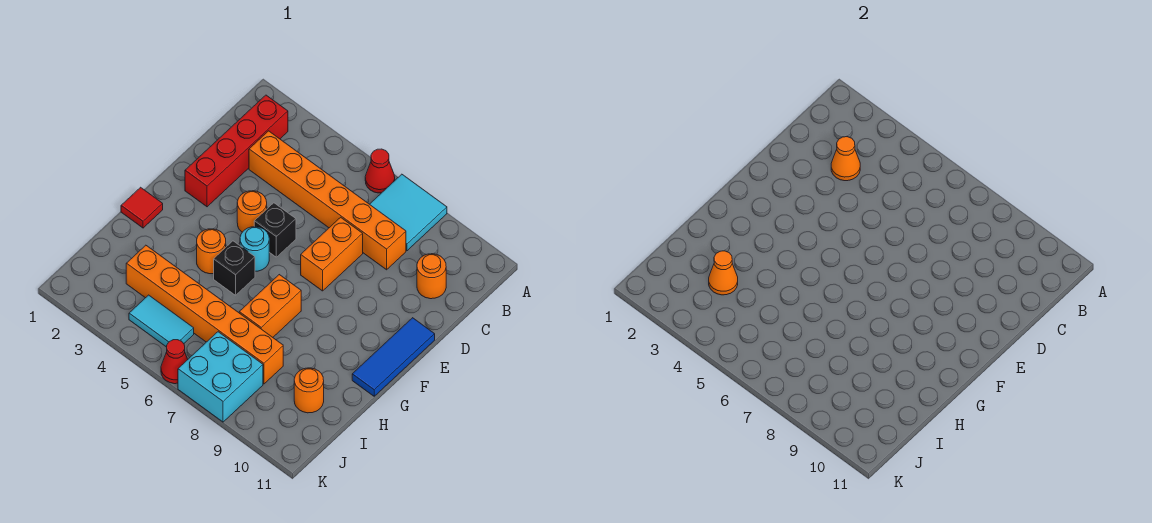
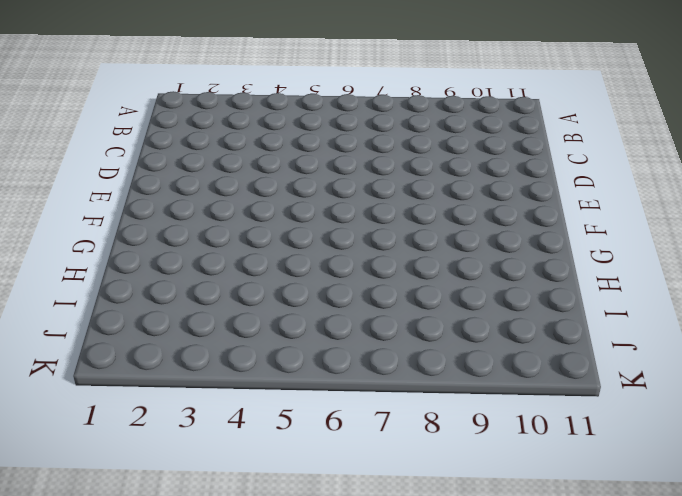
none -> red cone A6 level 1
none -> cyan tile A7:B8 level 1
none -> red brick B2:E2 level 1

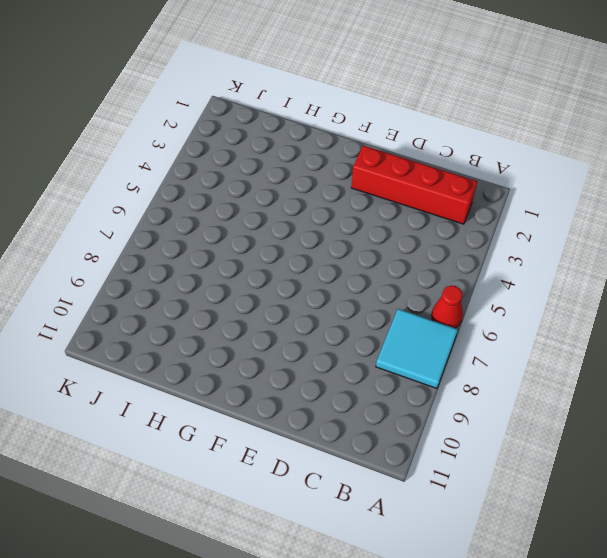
none -> orange brick C3:C8 level 1
none -> orange round brick C10 level 1
none -> orange brick D7:E7 level 1

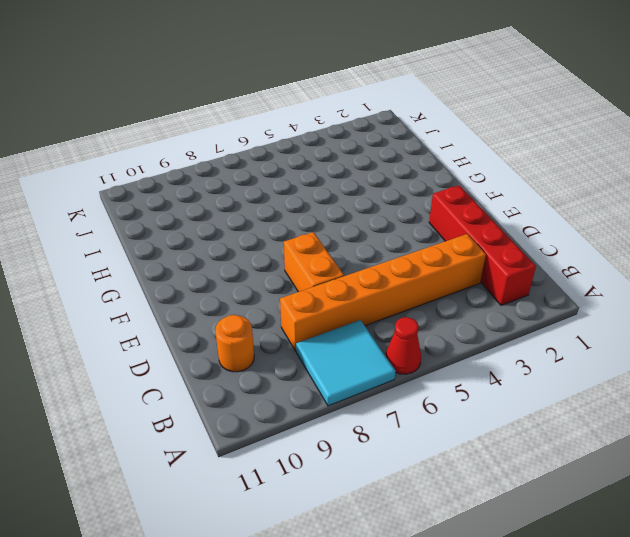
none -> orange round brick E4 level 1
none -> black brick E5 level 1
none -> blue tile E11:G11 level 1

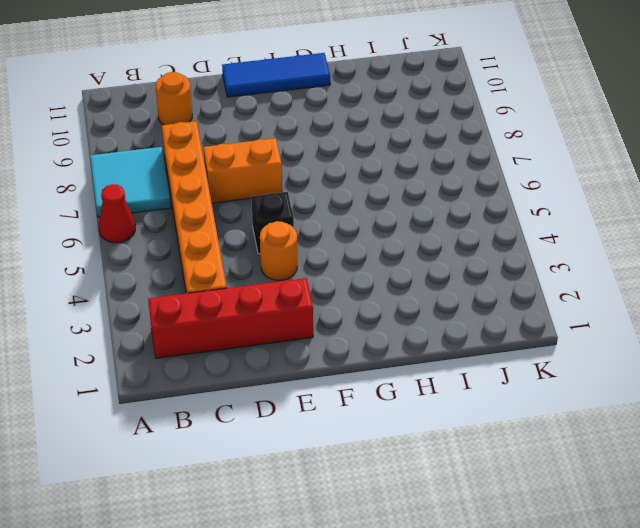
none -> cyan round brick F5 level 1
none -> red tile G1 level 1
none -> orange round brick G4 level 1

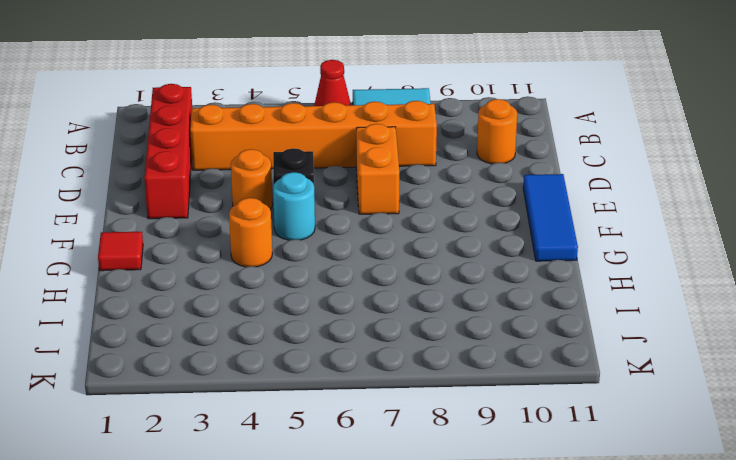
none -> black brick G5 level 1
none -> orange brick G7:H7 level 1
none -> orange brick I3:I8 level 1

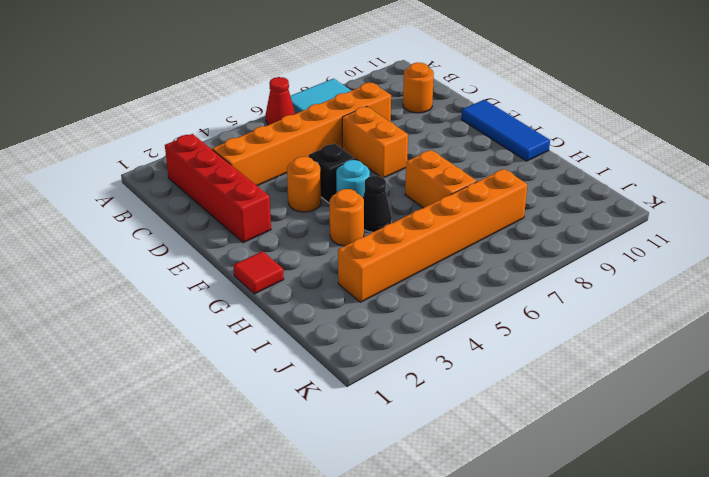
black cone G5 level 1 -> black brick G5 level 1
none -> orange round brick I10 level 1
none -> cyan tile J4:J5 level 1
none -> cyan brick J7:K8 level 1

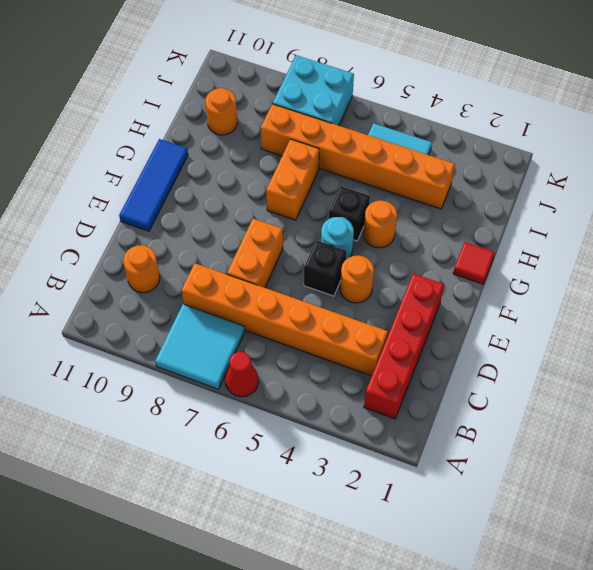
none -> red cone K6 level 1
none -> orange cone C3 level 2
none -> orange cone I3 level 2

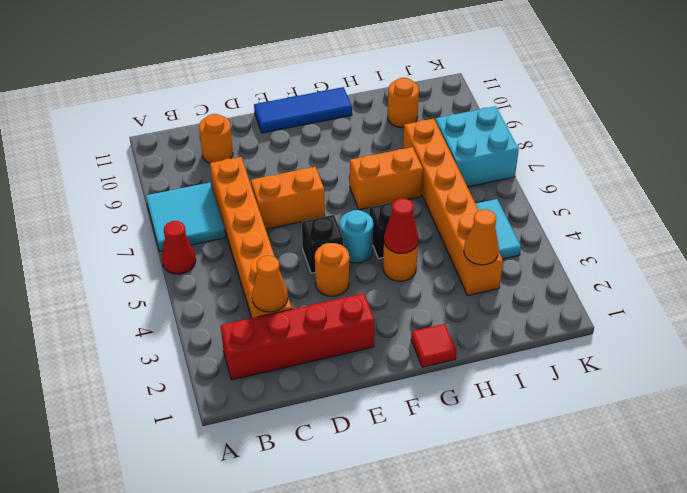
red cone G4 level 2 -> red cone K6 level 1

